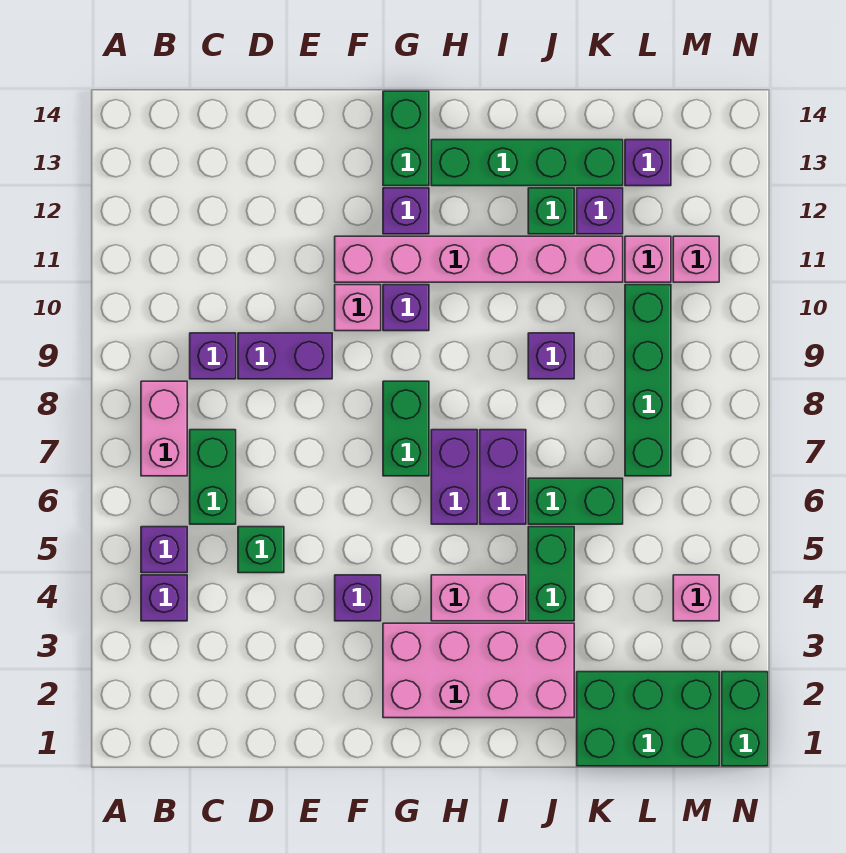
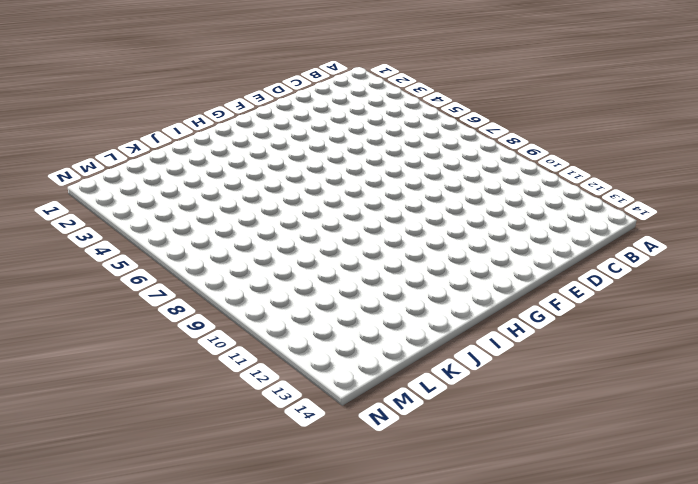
none -> purple brick B4 level 1
none -> purple brick B5 level 1
none -> pink brick B7:B8 level 1
none -> green brick C6:C7 level 1

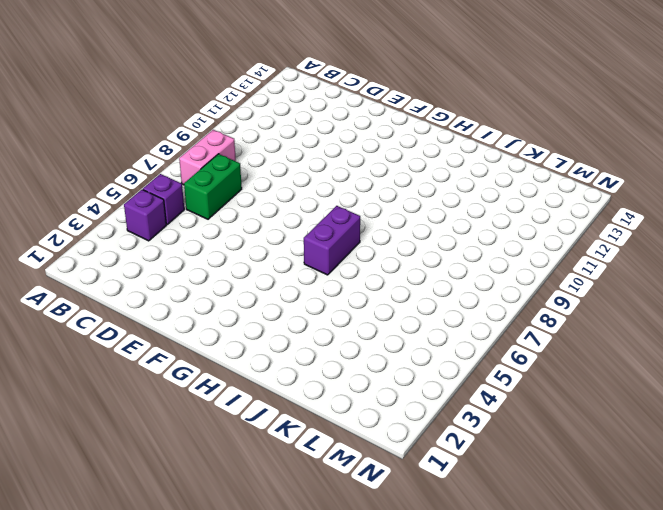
none -> purple brick C9 level 1
none -> green brick D5 level 1
none -> purple brick D9:E9 level 1
none -> purple brick F4 level 1

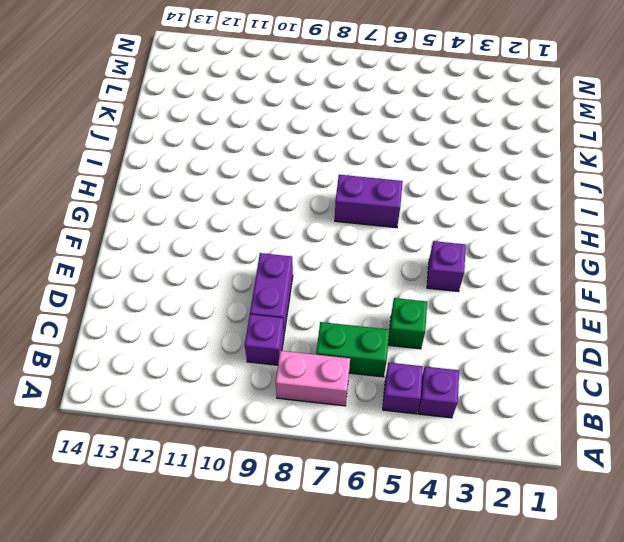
none -> pink brick F10 level 1
none -> pink brick F11:K11 level 1
none -> pink brick G2:J3 level 1
none -> green brick G7:G8 level 1

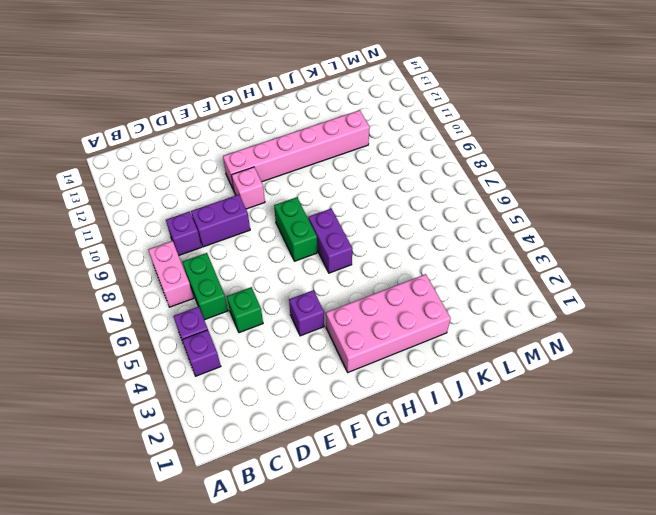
none -> purple brick G10 level 1
none -> purple brick G12 level 1
none -> green brick G13:G14 level 1
none -> pink brick H4:I4 level 1

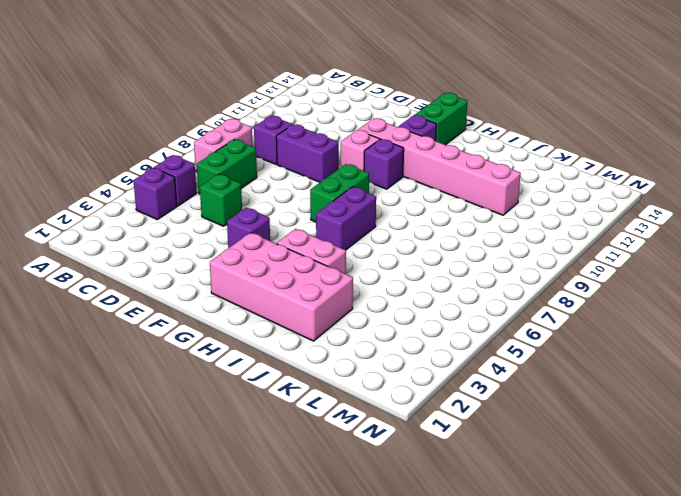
none -> green brick H13:K13 level 1
none -> purple brick I6:I7 level 1
none -> green brick J4:J5 level 1
none -> green brick J6:K6 level 1

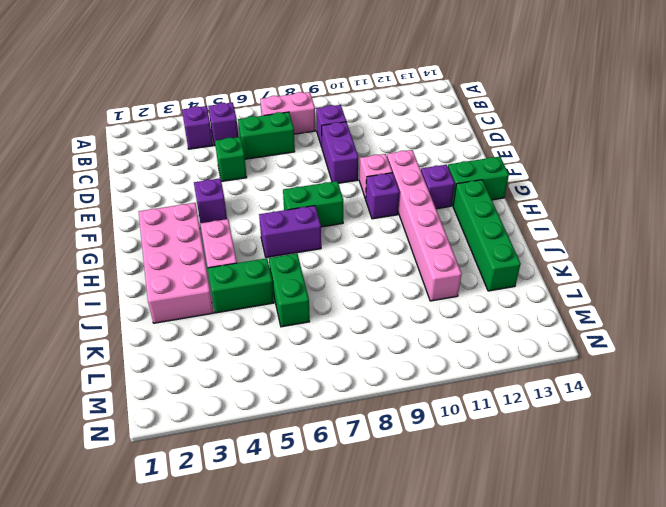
none -> purple brick I6:I7 level 1
none -> purple brick J9 level 1
none -> green brick J12 level 1
none -> green brick K1:M2 level 1

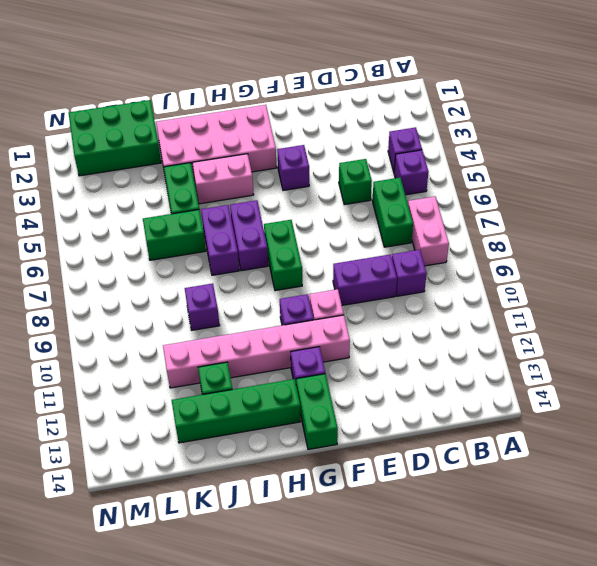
none -> purple brick K12 level 1
none -> green brick L7:L10 level 1
none -> pink brick L11 level 1
none -> purple brick L13 level 1

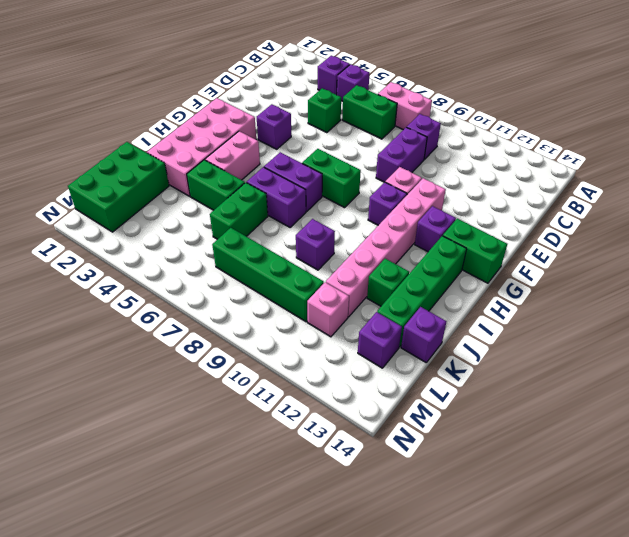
purple brick K14 level 1 -> purple brick K12 level 1
none -> pink brick M4 level 1
none -> pink brick M11 level 1
none -> green brick N1:N2 level 1

